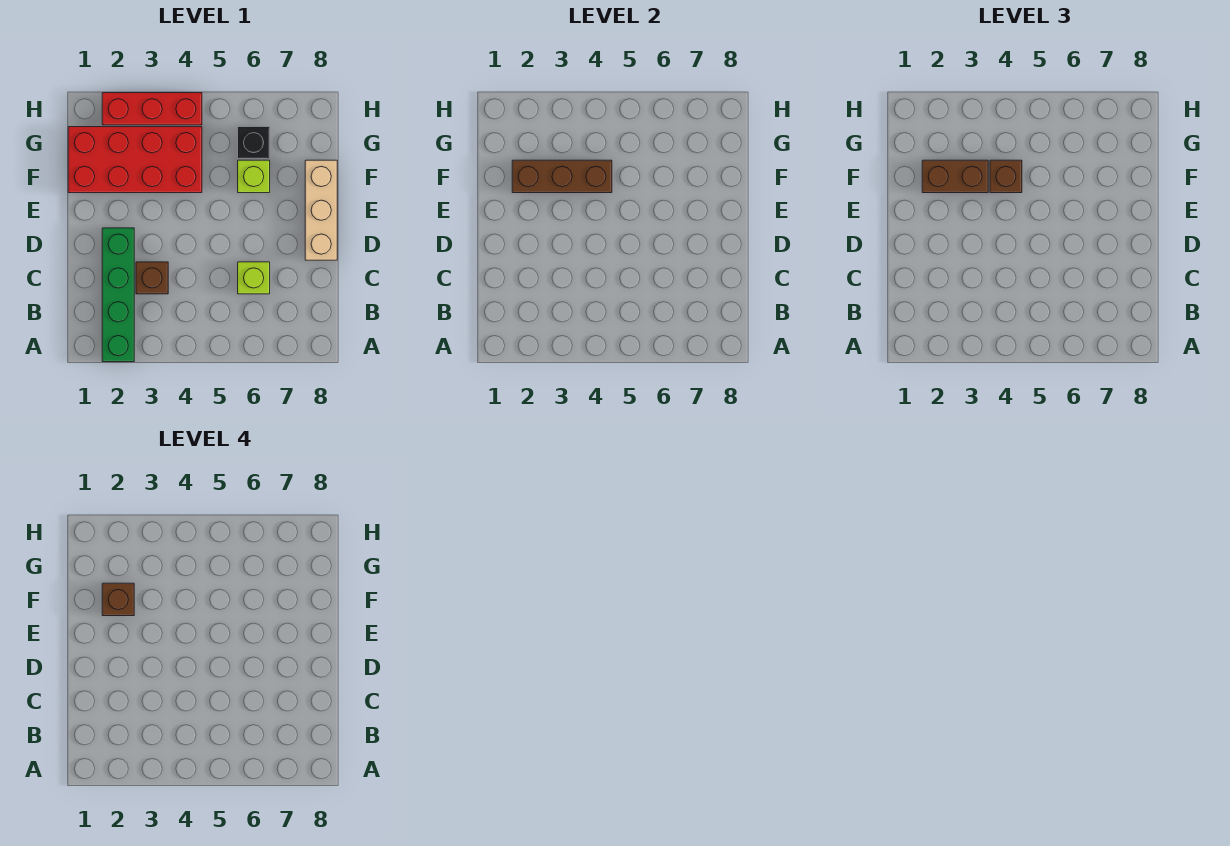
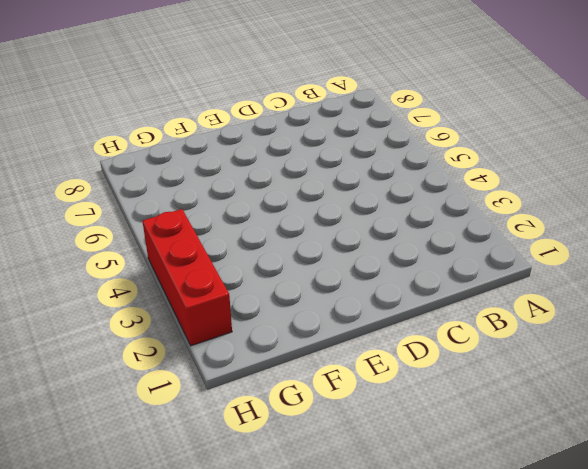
none -> green brick A2:D2 level 1
none -> brown brick C3 level 1
none -> lime brick C6 level 1

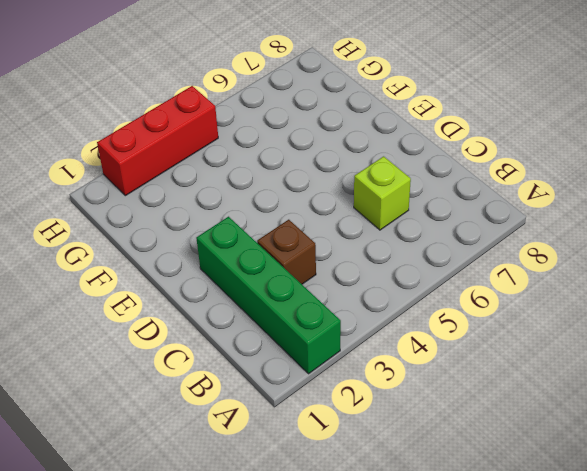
none -> tan brick D8:F8 level 1
none -> red brick F1:G4 level 1
none -> lime brick F6 level 1

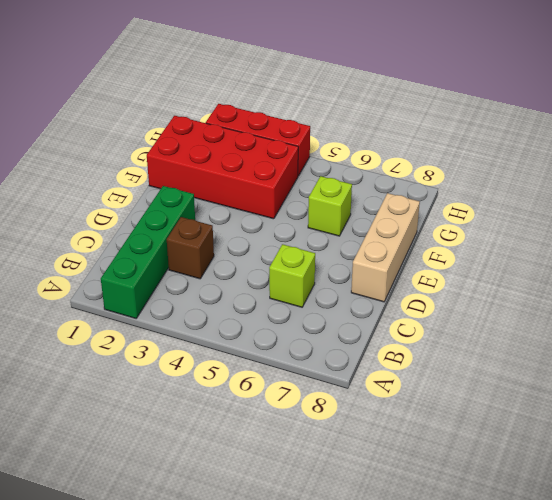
none -> black brick G6 level 1
none -> brown brick F2:F4 level 2
none -> brown brick F2:F3 level 3

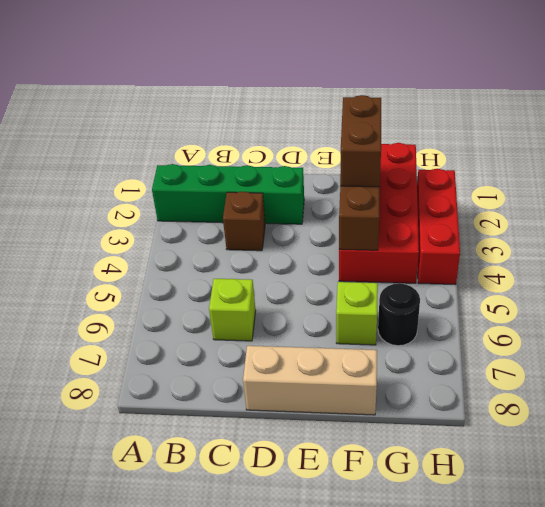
black round brick G6 level 1 -> black brick G6 level 1
none -> brown brick F4 level 3
none -> brown brick F2 level 4

